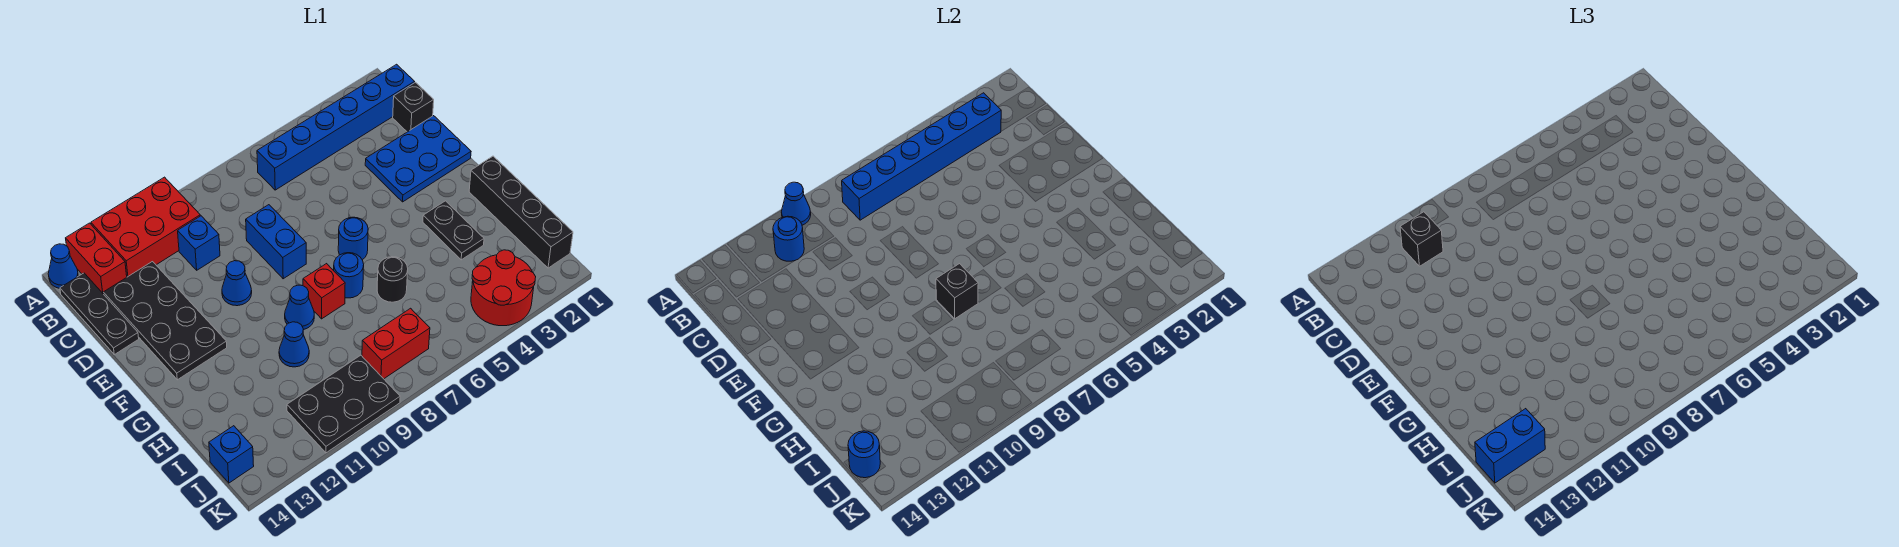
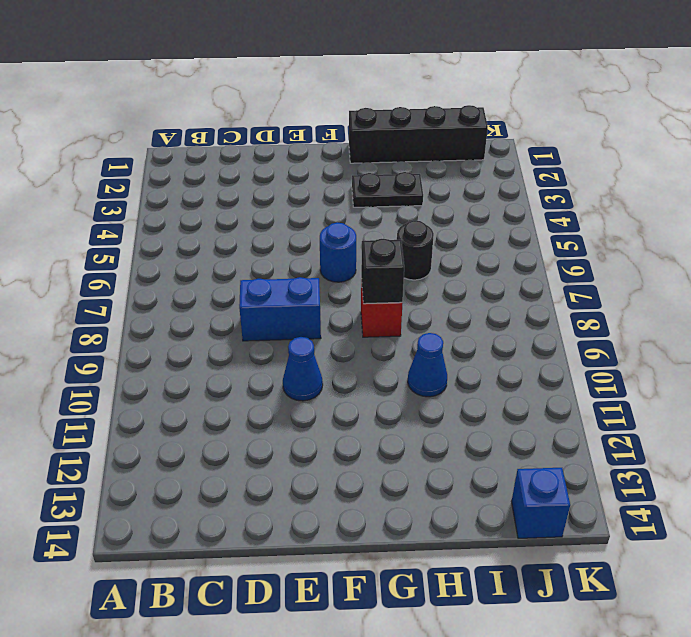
none -> red brick A10:B12 level 1
none -> red brick A13:B13 level 1
none -> blue cone A14 level 1
none -> blue brick B1:B6 level 1

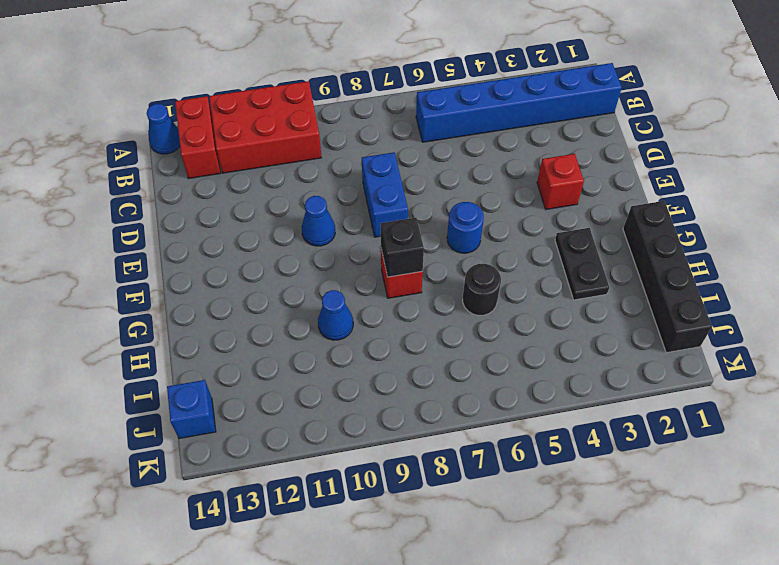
red brick E3 level 1 -> blue plate D1:E3 level 1
none -> black plate B14:D14 level 1
none -> black brick C1 level 1
none -> blue brick C10 level 1
none -> black plate C12:F13 level 1

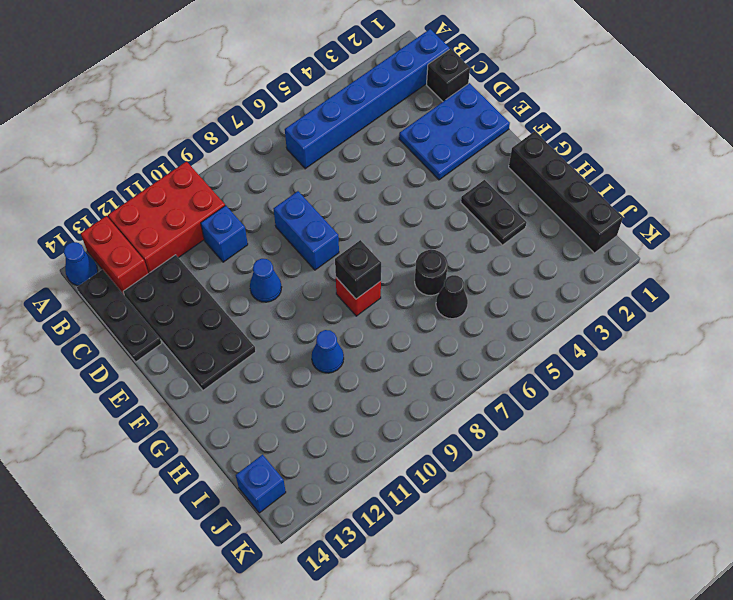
black cone I6 level 1 -> none
none -> blue round brick F6 level 1
none -> blue round brick G7 level 1
none -> blue cone G9 level 1
none -> red round brick J3:K4 level 1

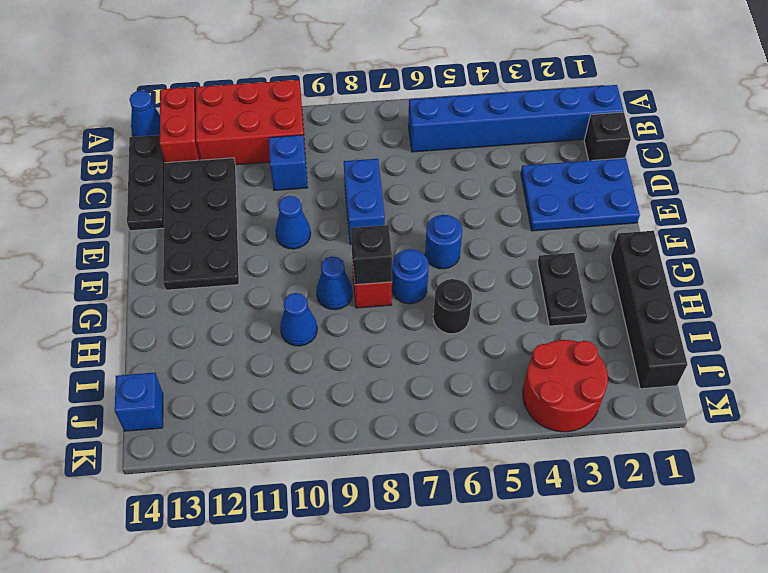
none -> red brick J7:J8 level 1
none -> black plate J9:K11 level 1
none -> blue cone A10 level 2
none -> blue brick B3:B8 level 2

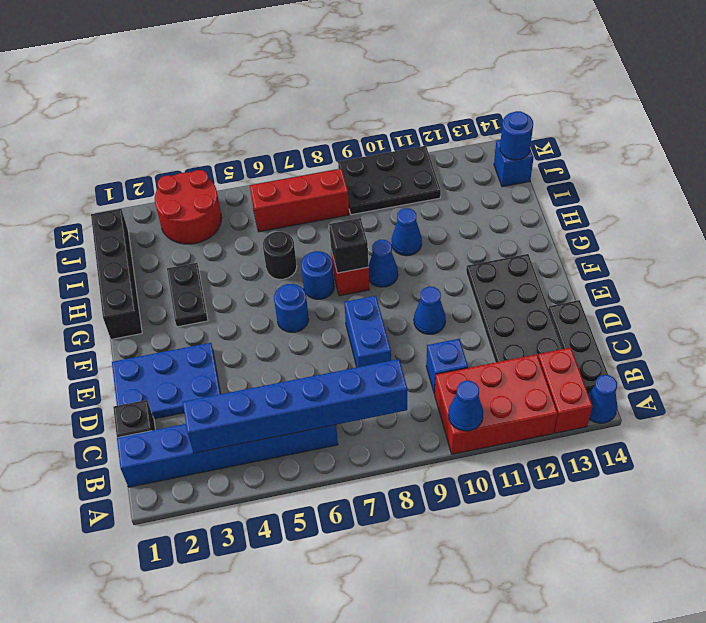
red brick J6:J8 level 1 -> red brick J7:J8 level 1
none -> blue round brick B11 level 2
none -> black brick B11 level 3
none -> blue brick J13:J14 level 3

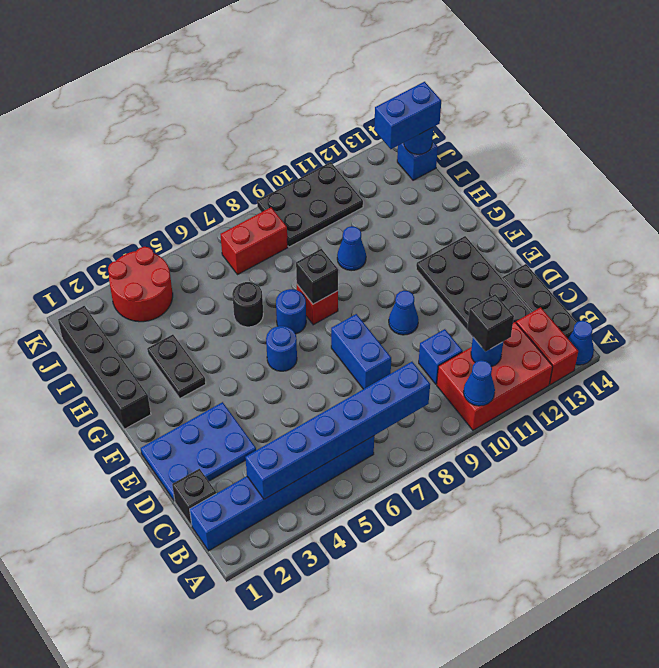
none -> blue cone G9 level 1

